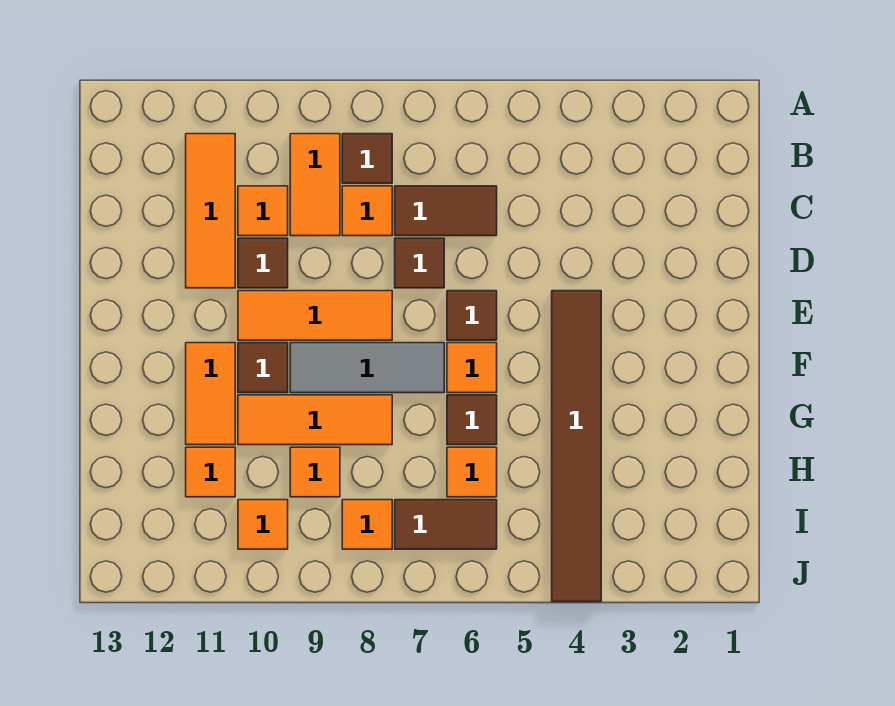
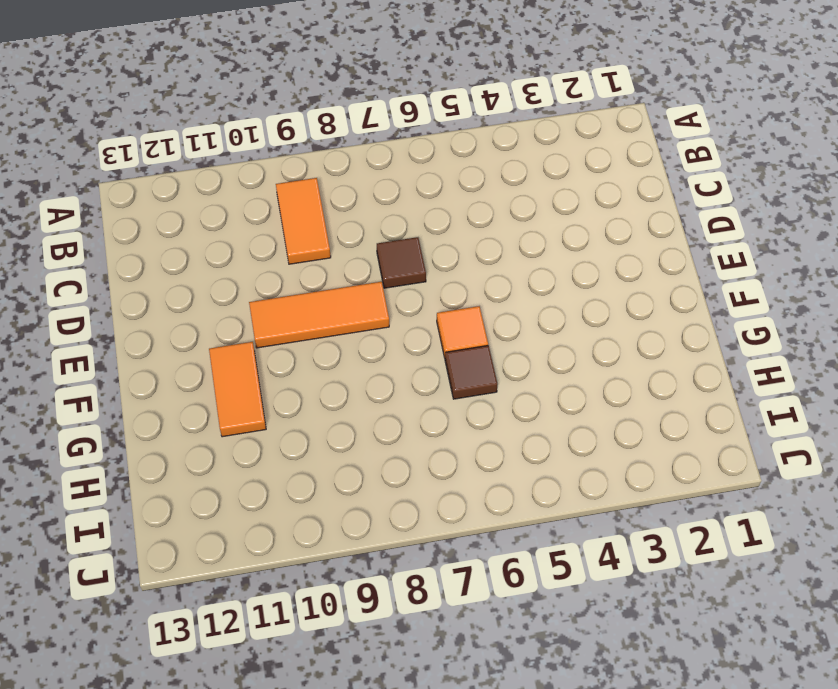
none -> brown tile B8 level 1
none -> orange tile B11:D11 level 1
none -> brown tile C6:C7 level 1

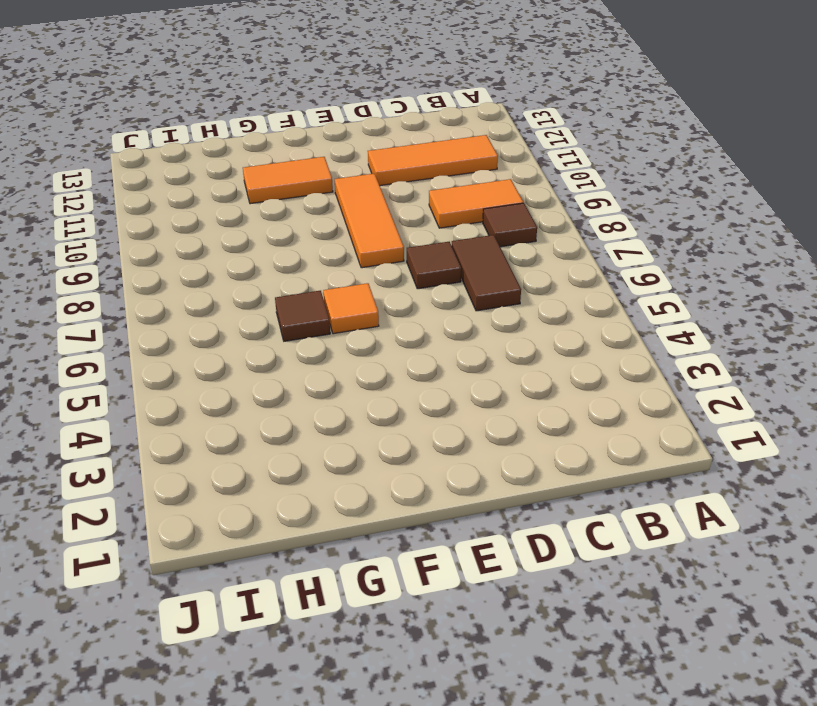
none -> orange tile C8 level 1
none -> orange tile C10 level 1
none -> brown tile D10 level 1

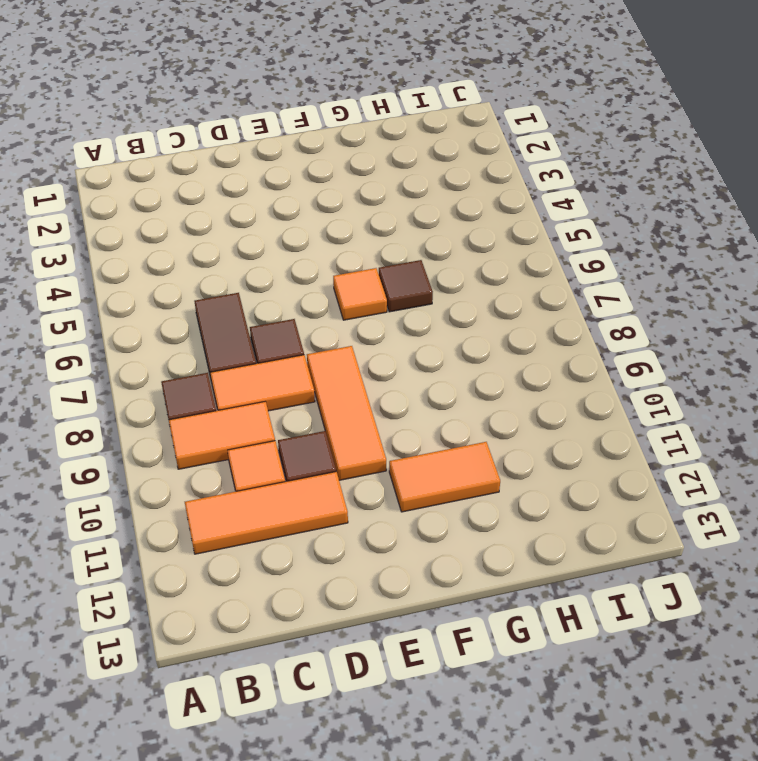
orange tile C8:D8 level 1 -> orange tile C8 level 1
none -> brown tile E4:J4 level 1
none -> brown tile E6 level 1
none -> grey tile F7:F9 level 1

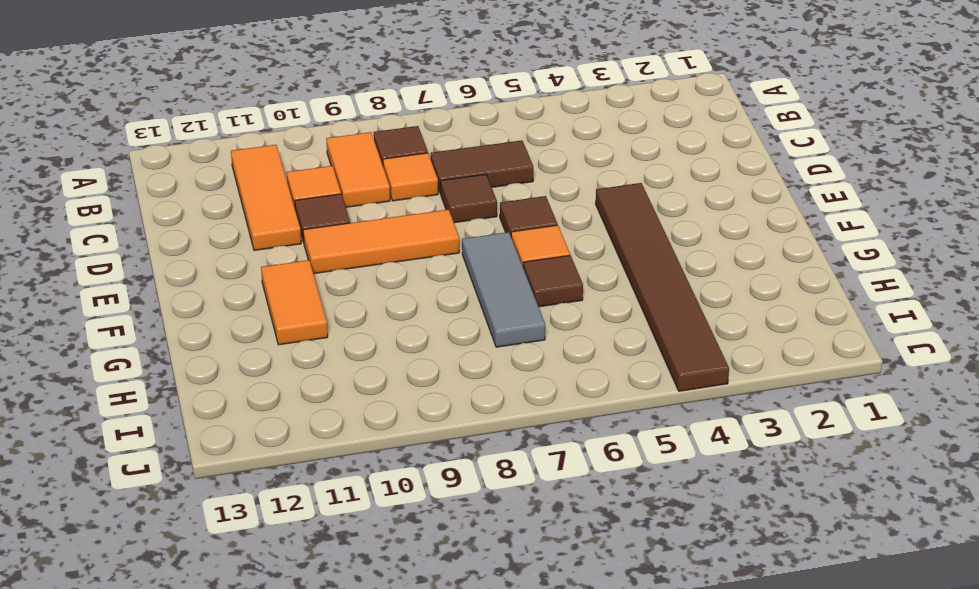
grey tile F7:H7 level 1 -> grey tile F7:F9 level 1
none -> brown tile F10 level 1
none -> orange tile G8:G10 level 1
none -> orange tile H6 level 1

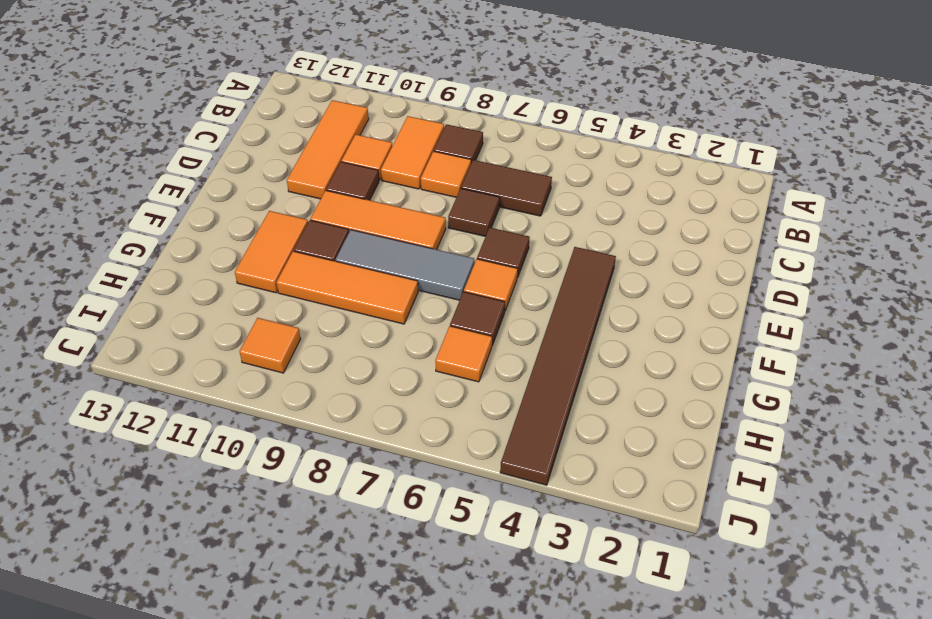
none -> orange tile H9 level 1
none -> orange tile H11 level 1
none -> brown tile I6:I7 level 1

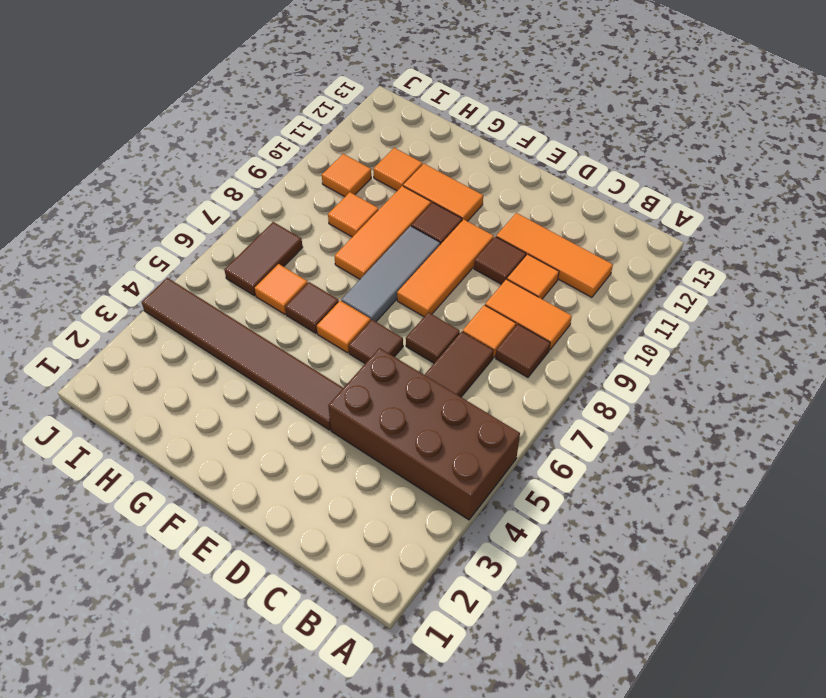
brown brick A4:D5 level 1 -> none
none -> orange tile I8 level 1

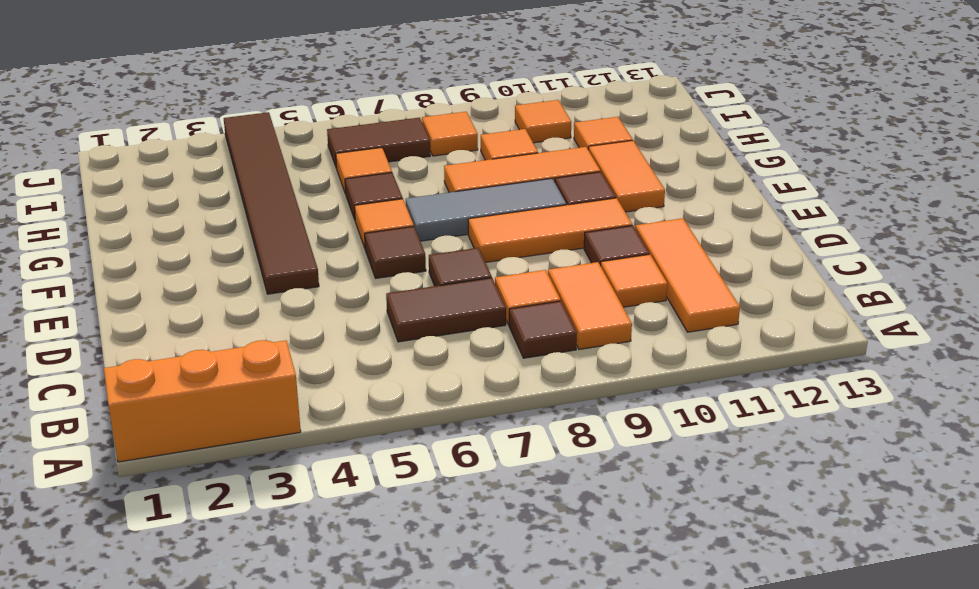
orange brick A1:A3 level 1 -> none

